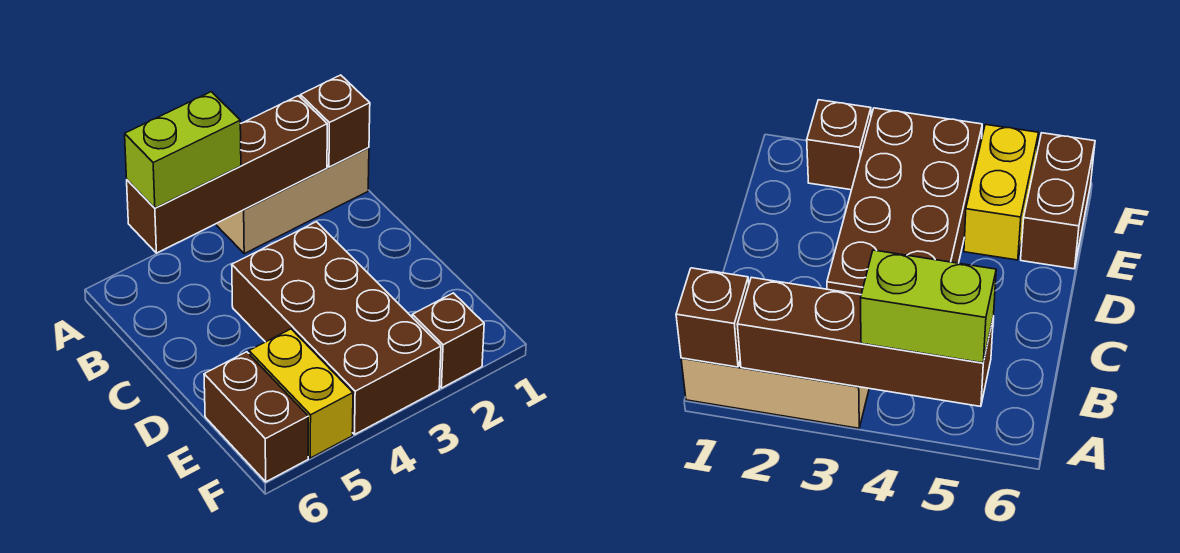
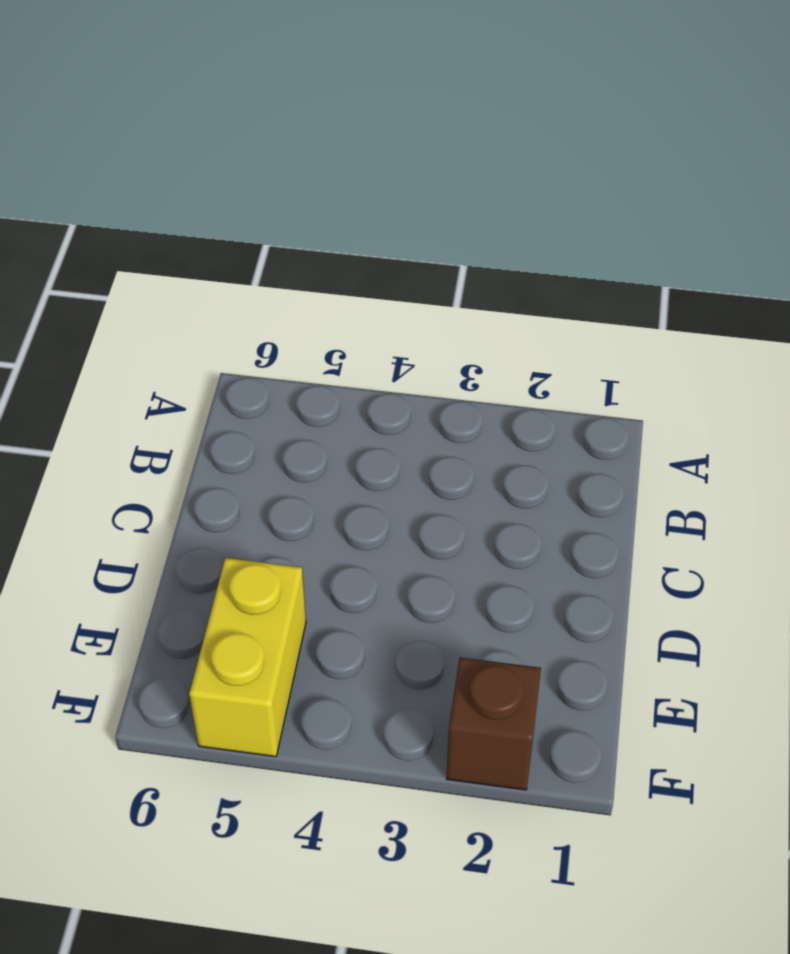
none -> tan brick A1:A3 level 1
none -> brown brick C3:F4 level 1

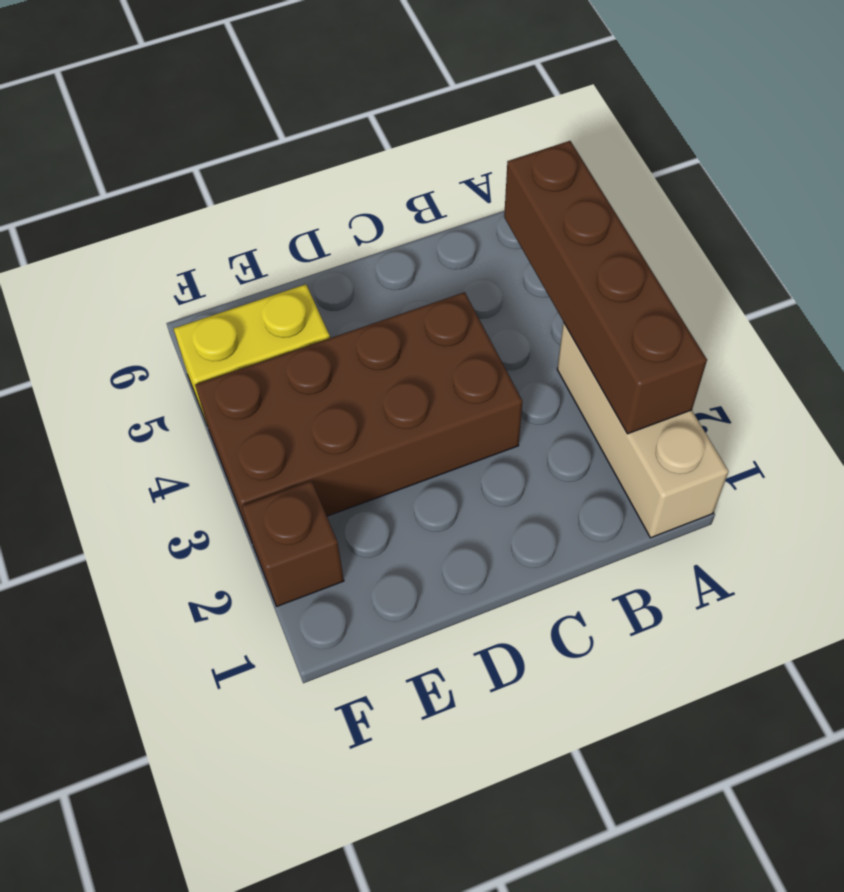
none -> brown brick E6:F6 level 1
none -> brown brick A1 level 2

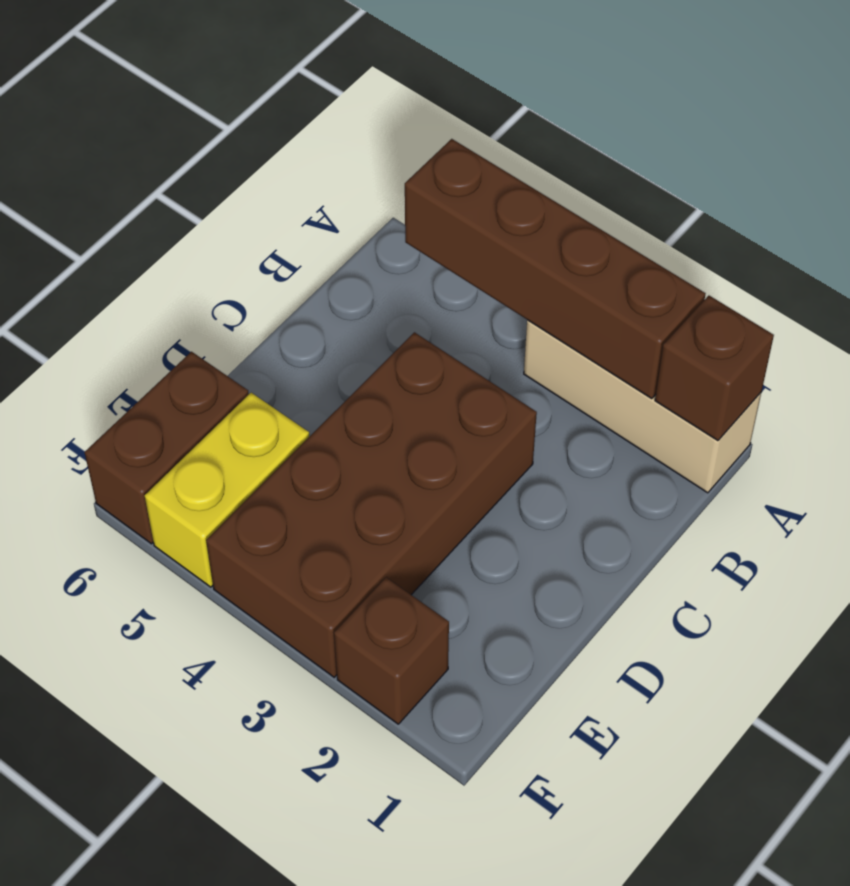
none -> lime brick A4:A5 level 3

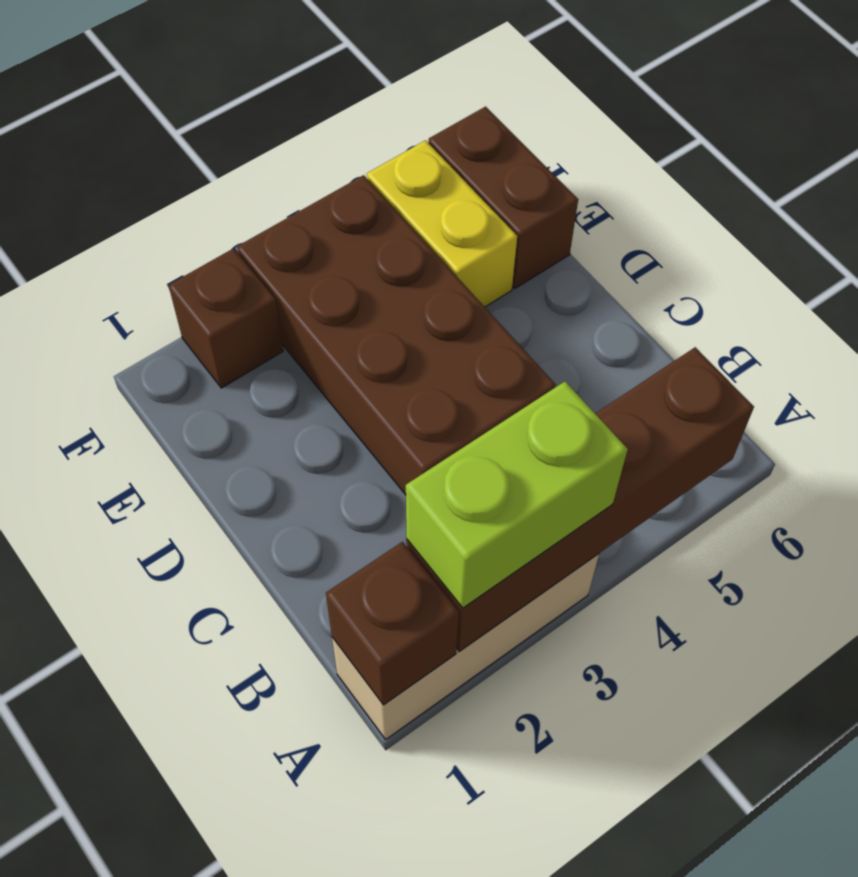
lime brick A2:A3 level 3 -> lime brick A4:A5 level 3

